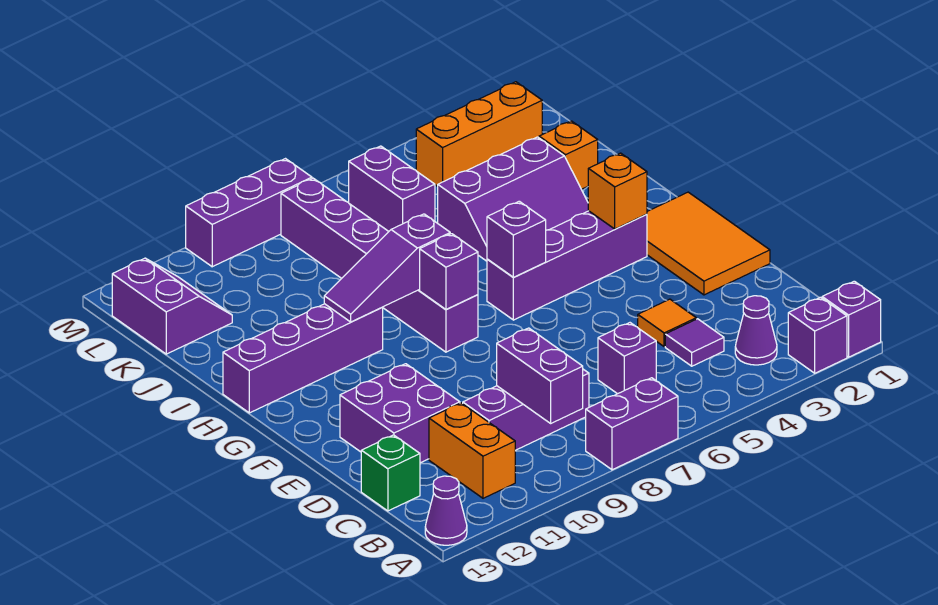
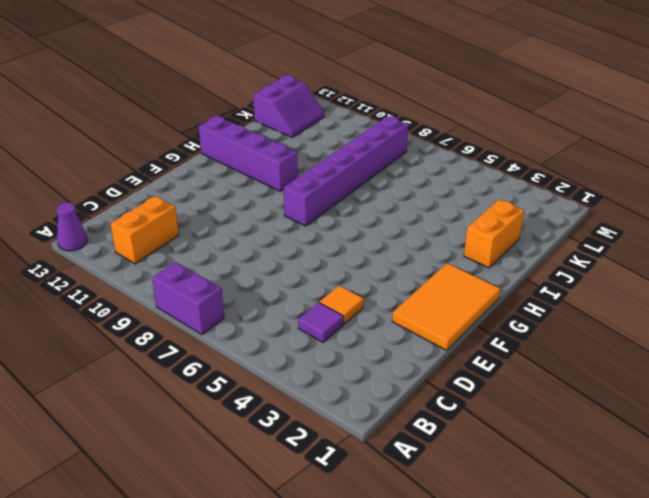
orange brick I2:J2 level 1 -> orange brick J2 level 1
none -> purple brick A1 level 1
none -> purple brick A2 level 1
none -> purple cone B3 level 1

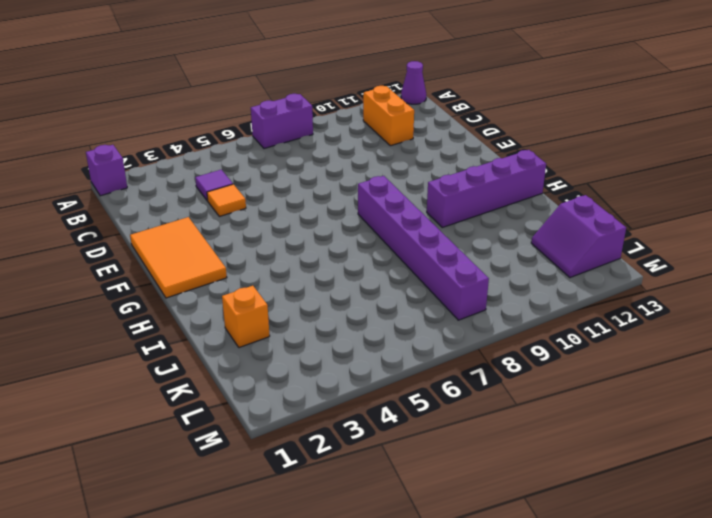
none -> purple brick A2 level 1
none -> purple cone B3 level 1
none -> purple brick C6 level 1

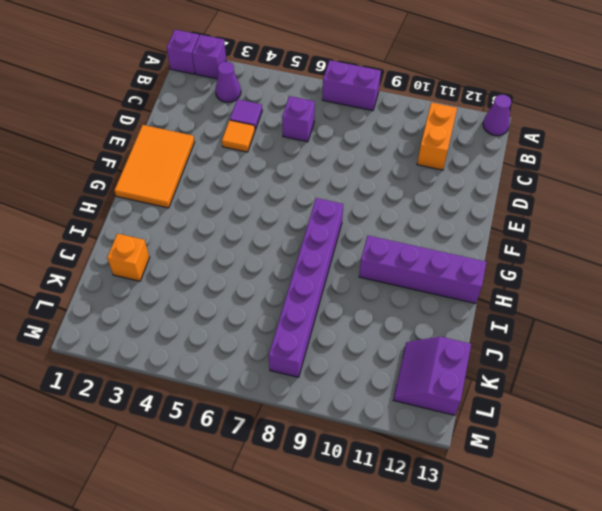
none -> purple brick C8:C10 level 1
none -> green brick C13 level 1
none -> purple brick D11:E12 level 1

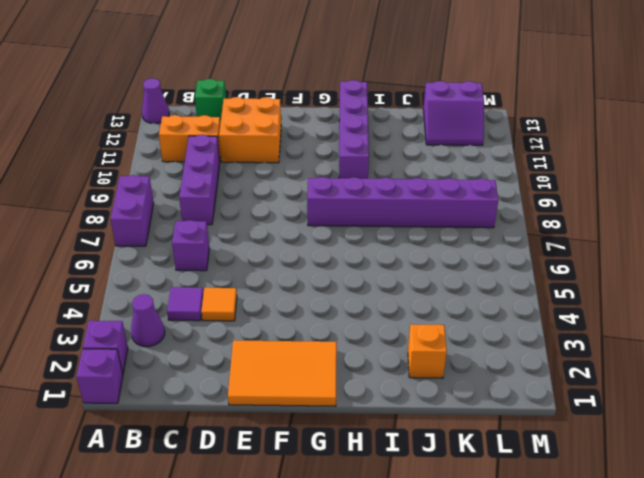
orange brick D11:E12 level 1 -> purple brick D11:E12 level 1
none -> purple brick G3:G6 level 1
none -> purple slope I3:J5 level 1 top J
none -> purple brick K6:L6 level 1

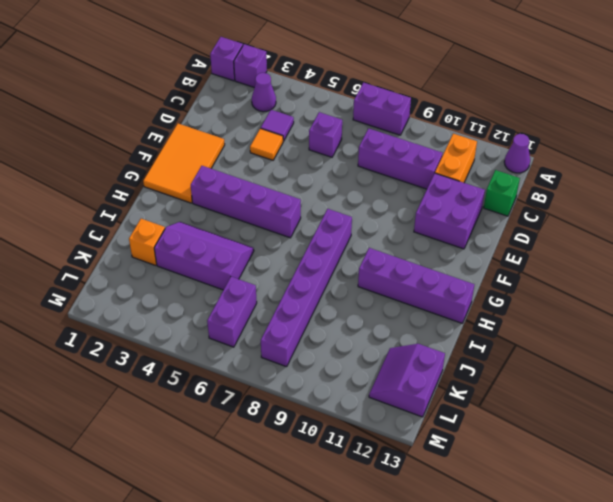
none -> orange brick L2:L4 level 1
none -> purple brick M8:M10 level 1
none -> purple brick B9:C9 level 2

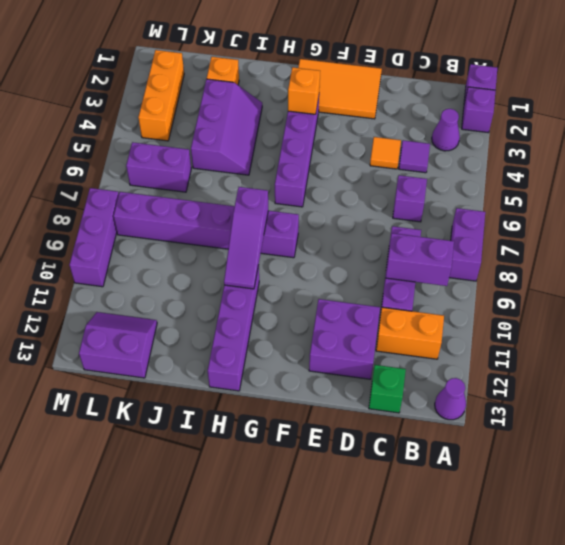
none -> purple brick G6 level 2
none -> purple brick G8 level 2

